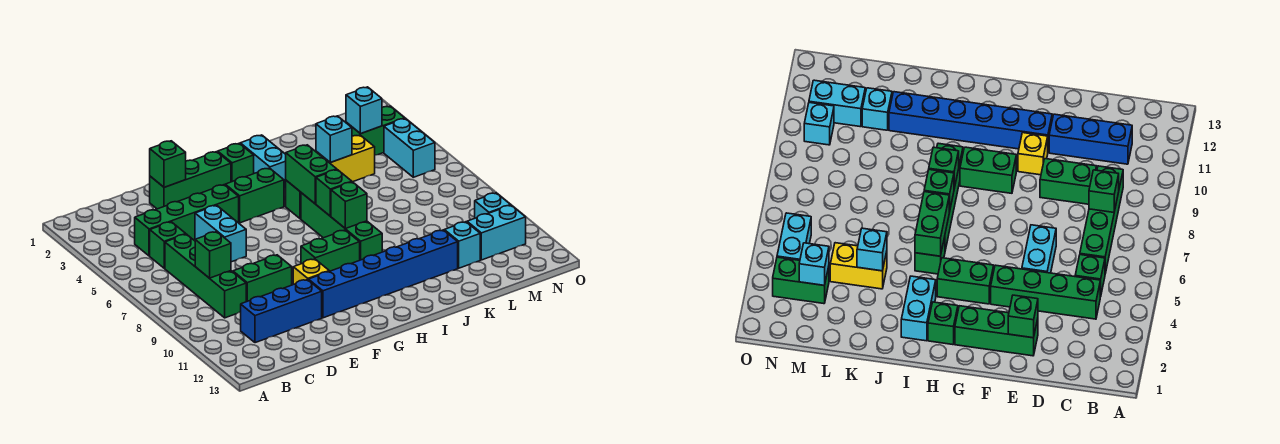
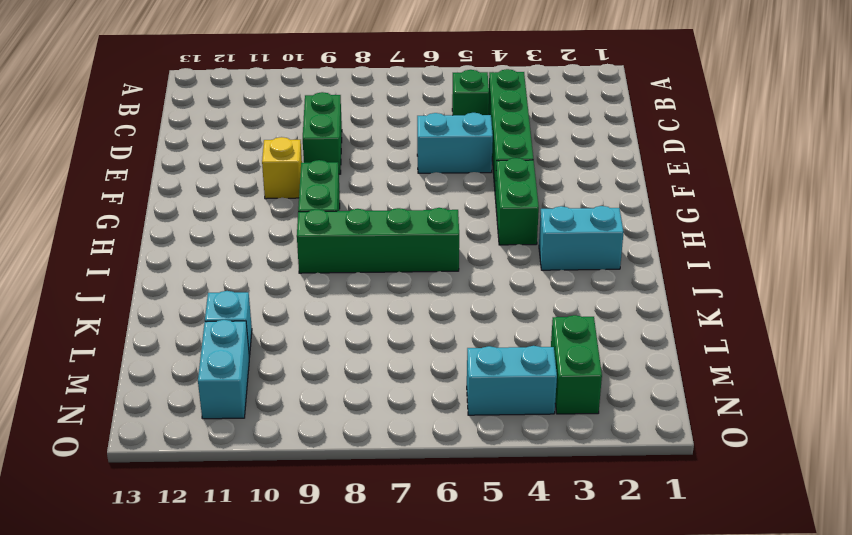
none -> green brick C6:C9 level 1
none -> blue brick C11:E11 level 1
none -> green brick E2:G2 level 1

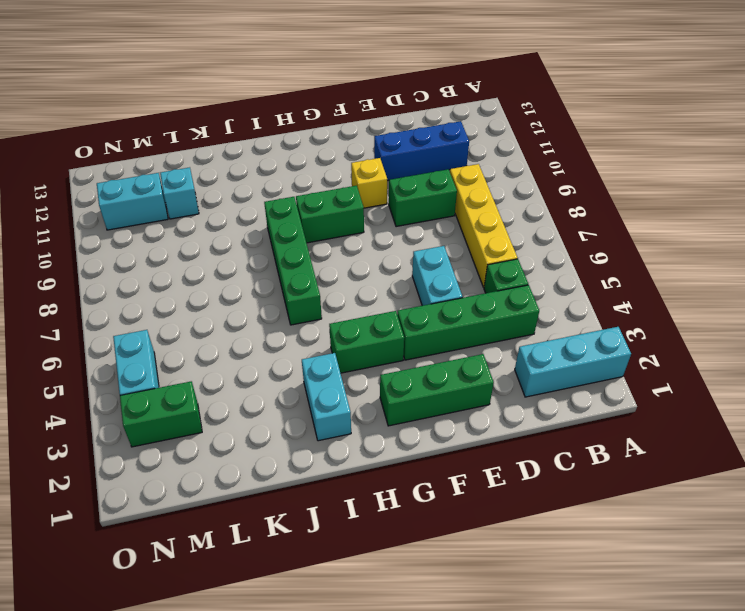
cyan brick A2:C2 level 1 -> none
yellow brick C6:C9 level 1 -> green brick C6:C9 level 1
none -> blue brick F11:K11 level 1
none -> green brick H2 level 1
none -> green brick I5 level 1

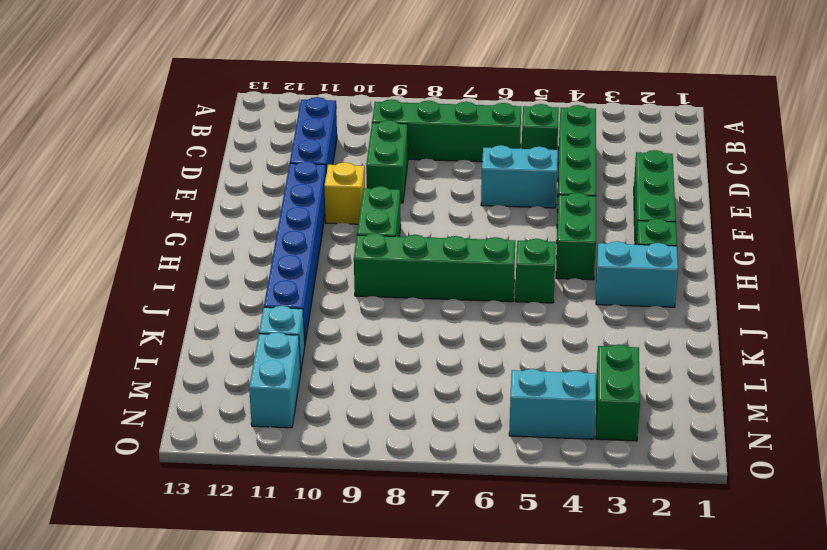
none -> yellow brick K4:L4 level 1
none -> cyan brick N10 level 1
none -> green brick C8 level 2

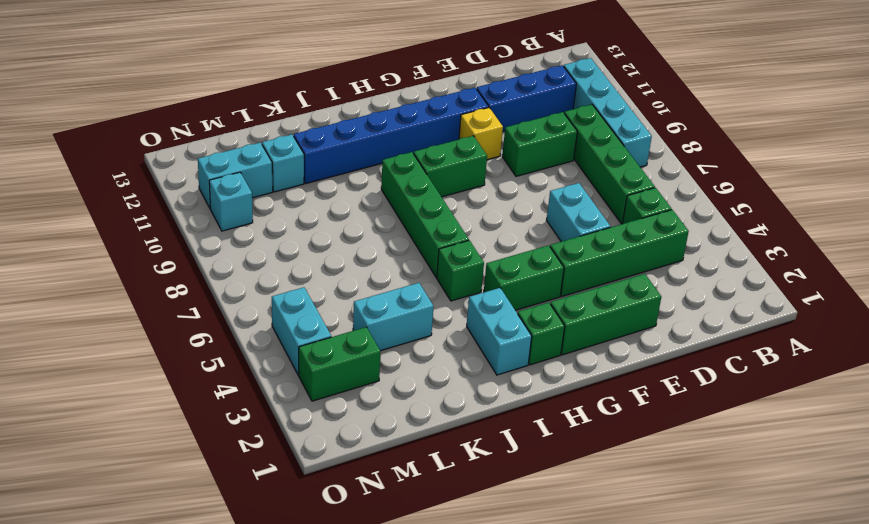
cyan brick B8:B11 level 1 -> none
cyan brick K4:L4 level 1 -> yellow brick K4:L4 level 1
none -> green brick C8 level 2
none -> green brick E2 level 2
none -> green brick I5:I6 level 2

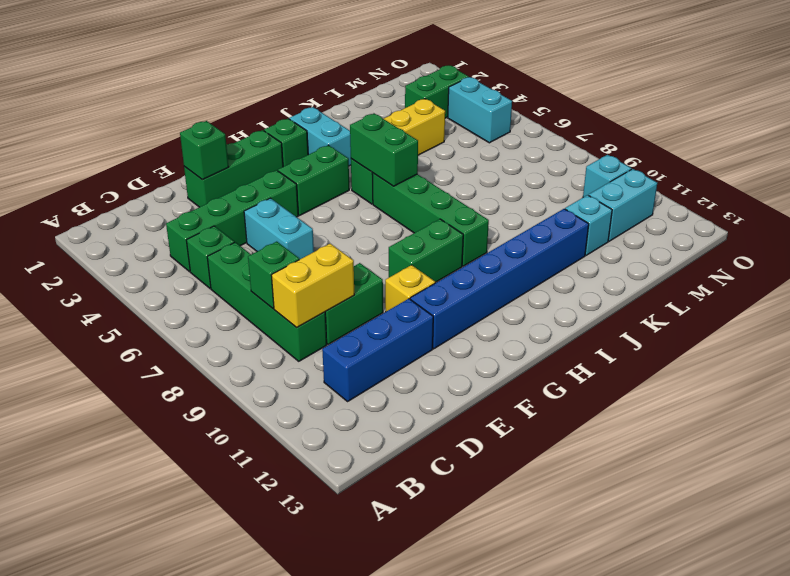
yellow brick C9:D9 level 2 -> none
none -> green brick I7 level 2
none -> green brick I8 level 2
none -> cyan brick K4 level 2

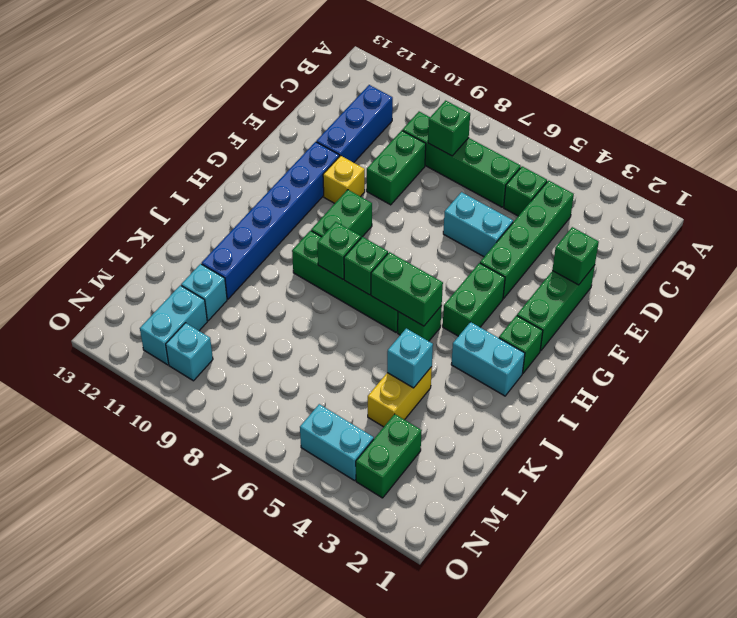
none -> cyan brick M3 level 2

